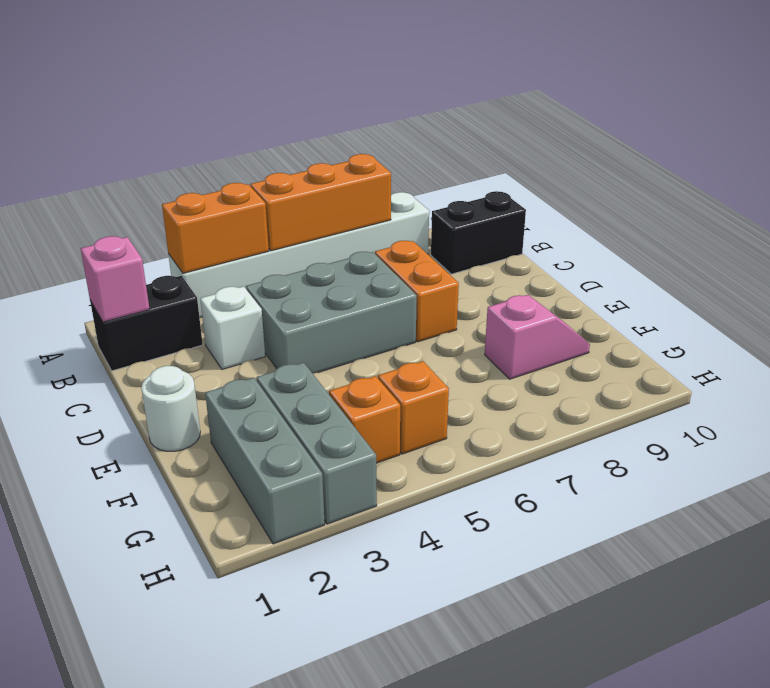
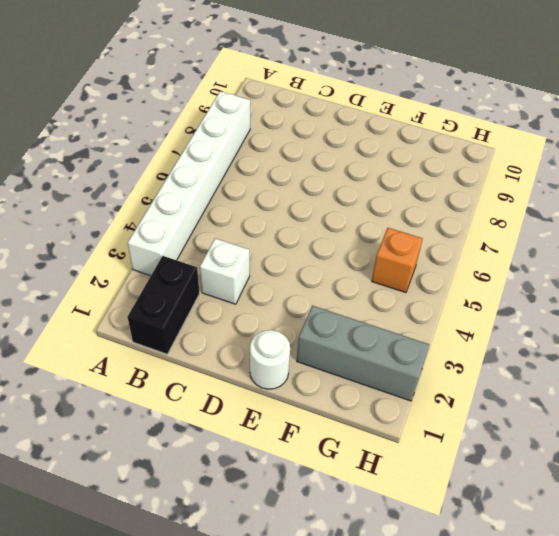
none -> black brick B9:B10 level 1
none -> grey brick C4:D6 level 1
none -> orange brick C7:D7 level 1

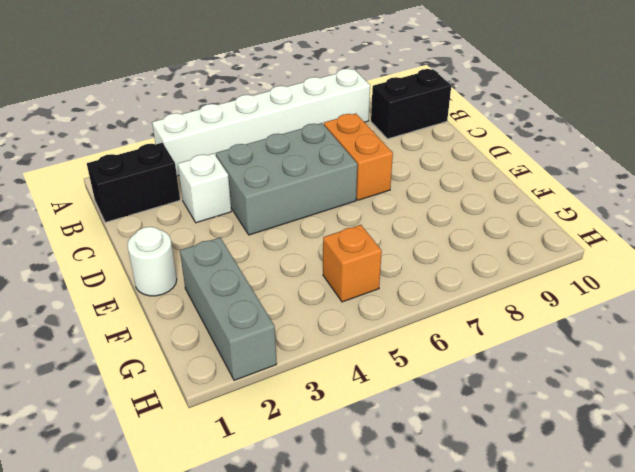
none -> grey brick F3:H3 level 1
none -> pink slope F8:F9 level 1 top 8
none -> orange brick G4 level 1

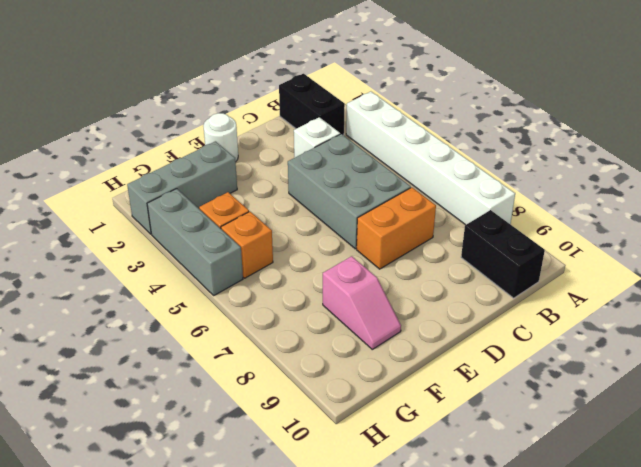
grey brick H3:H5 level 1 -> grey brick F3:H3 level 1
none -> orange brick A3:A4 level 2
none -> orange brick A5:A7 level 2
none -> pink brick B1 level 2

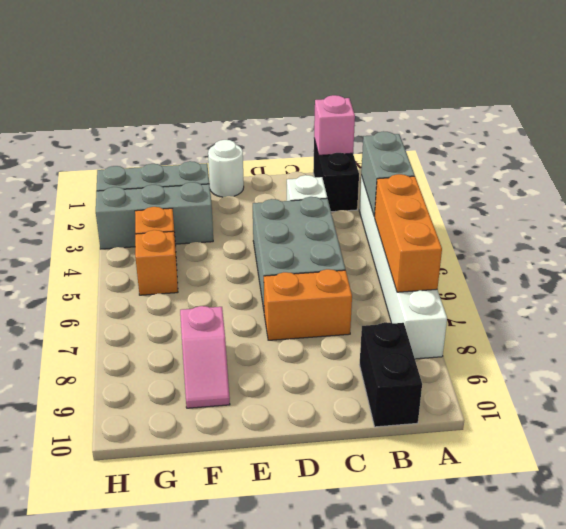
grey brick A3:A4 level 2 -> orange brick A3:A4 level 2

